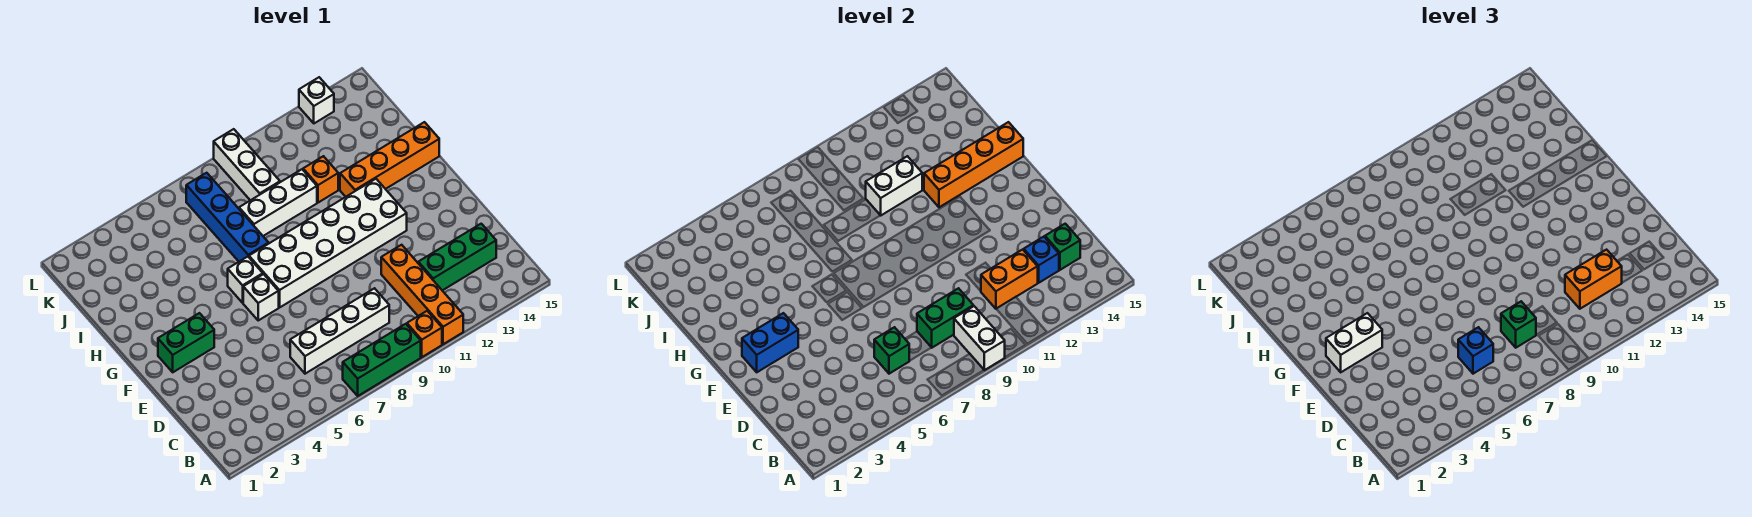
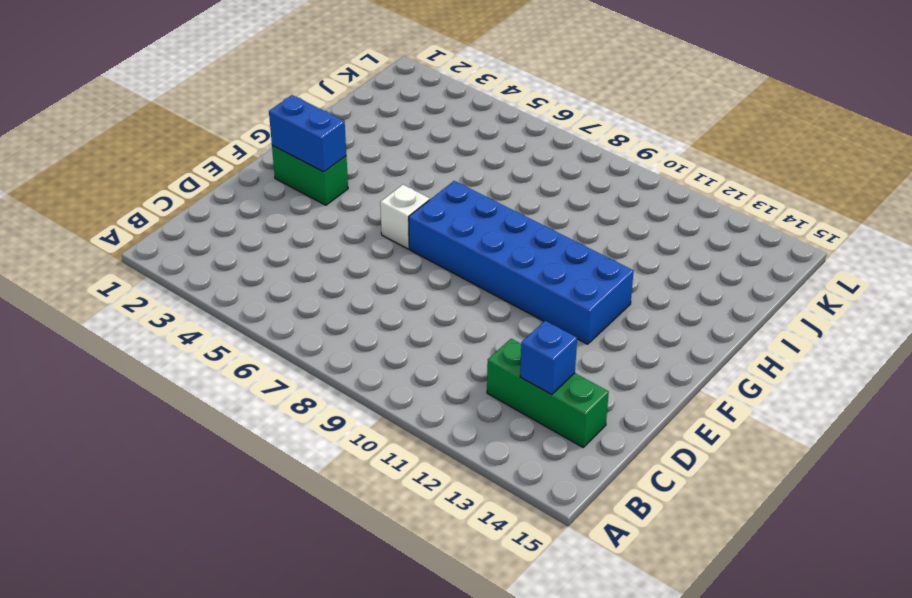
blue brick F7:G12 level 1 -> white brick F7:G12 level 1
none -> green brick A7:A9 level 1
none -> orange brick A10 level 1
none -> orange brick A11:D11 level 1

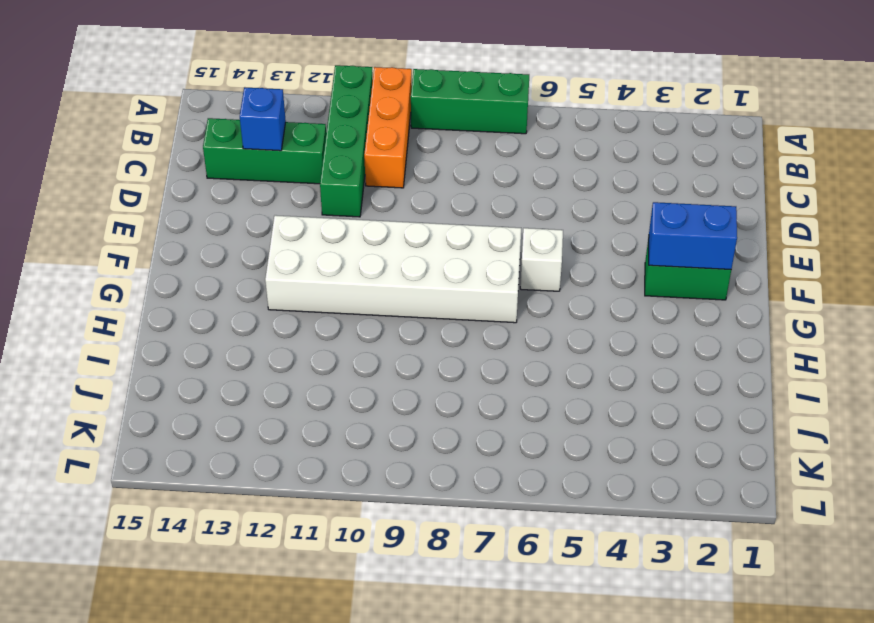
orange brick A10:C10 level 1 -> orange brick A10 level 1
green brick A11:D11 level 1 -> orange brick A11:D11 level 1
none -> white brick C6:C9 level 1
none -> white brick G6 level 1
none -> blue brick H7:K7 level 1

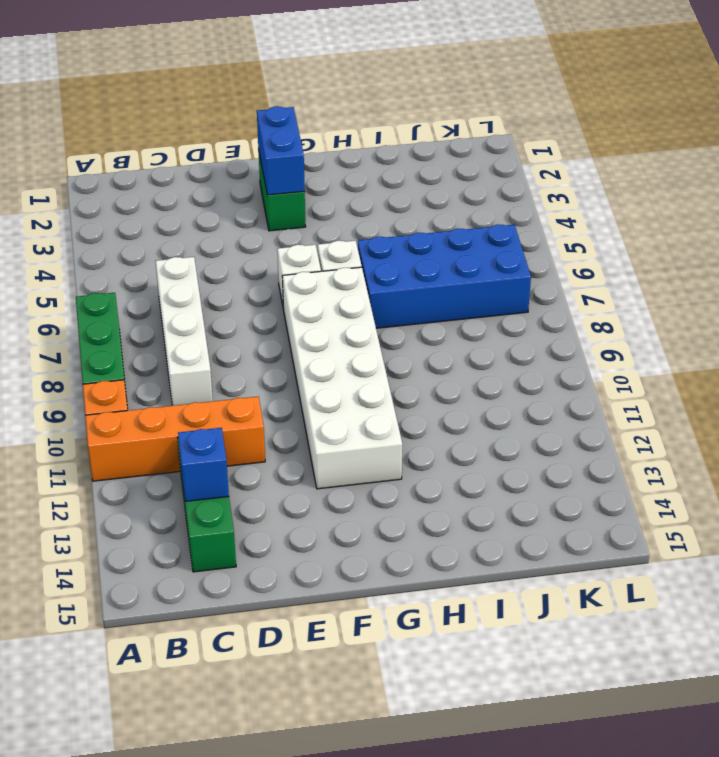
blue brick H6:K7 level 1 -> blue brick H7:K7 level 1
none -> orange brick H12:H15 level 1
none -> white brick I8:I10 level 1
none -> orange brick I11 level 1

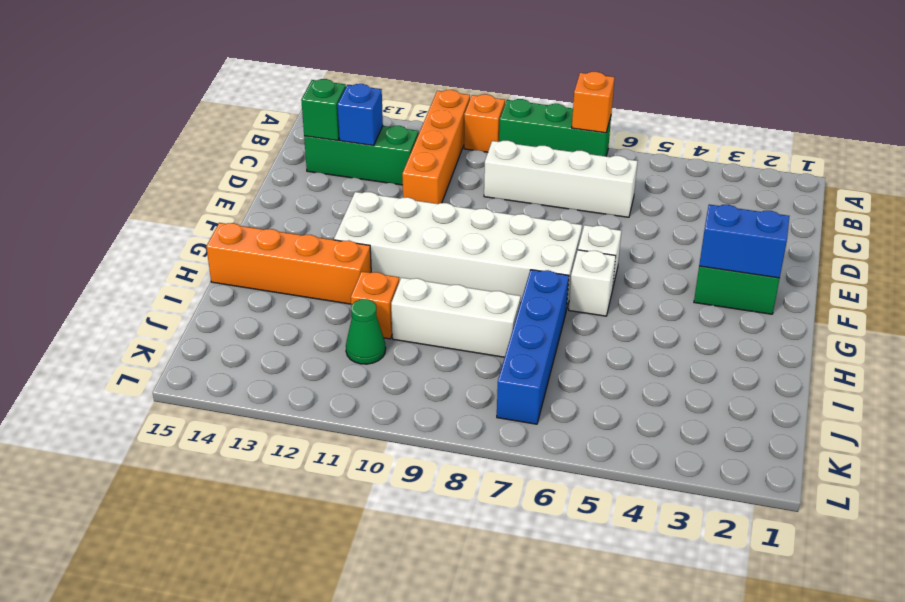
orange brick A7 level 2 -> none
green cone J11 level 1 -> none
none -> white brick J9:L9 level 1
none -> white brick L13 level 1
none -> white brick A9:B9 level 2

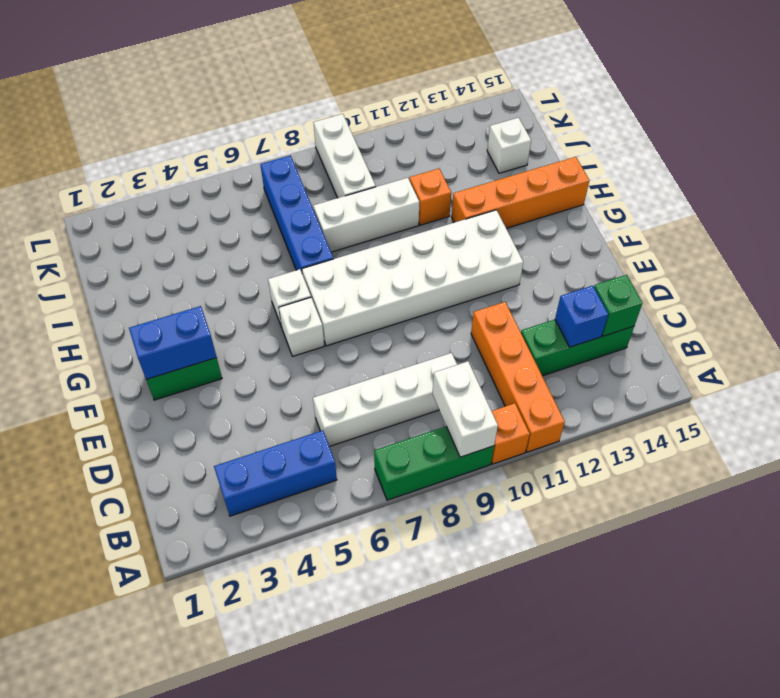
blue brick B3:B5 level 1 -> none
white brick J14 level 1 -> white brick L13 level 1
none -> green brick C6 level 2
none -> green brick C8:C9 level 2
none -> orange brick C11:C12 level 2

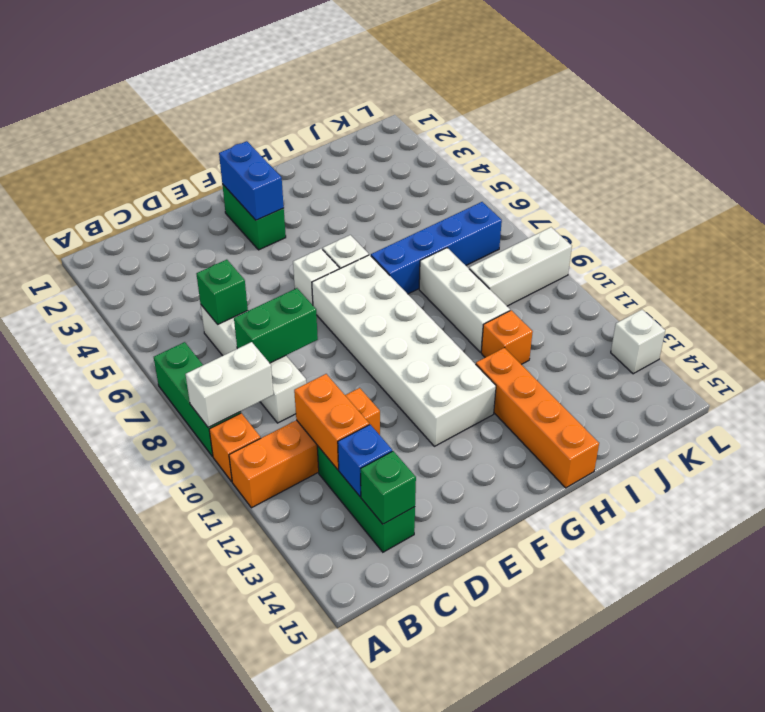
green brick C8:D8 level 2 -> green brick C8:C9 level 2
none -> orange brick H12:H15 level 2
none -> white brick I10:I11 level 2
none -> blue brick C6 level 3

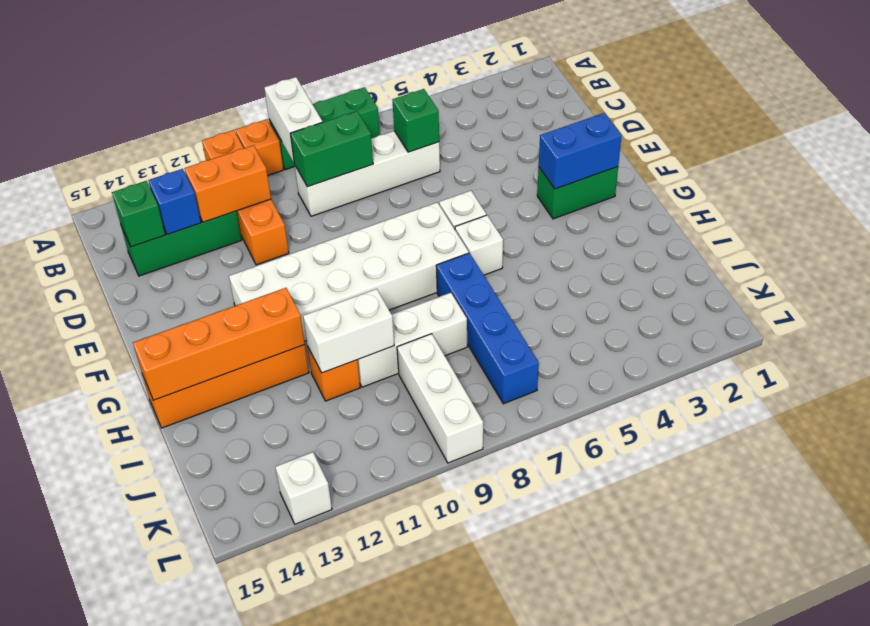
none -> blue brick C6 level 3
none -> green brick C8 level 3
none -> orange brick C11:C12 level 3

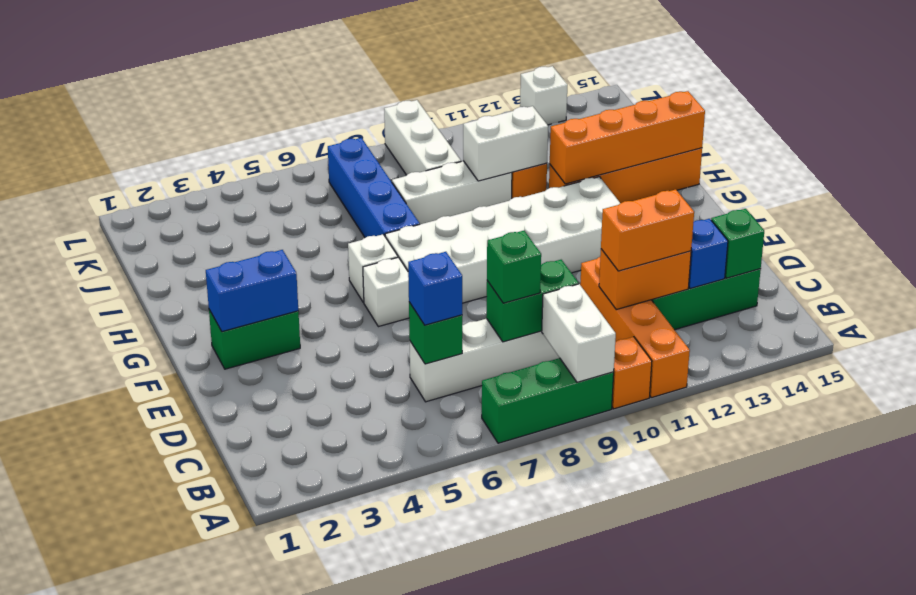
none -> white brick F2:F3 level 3

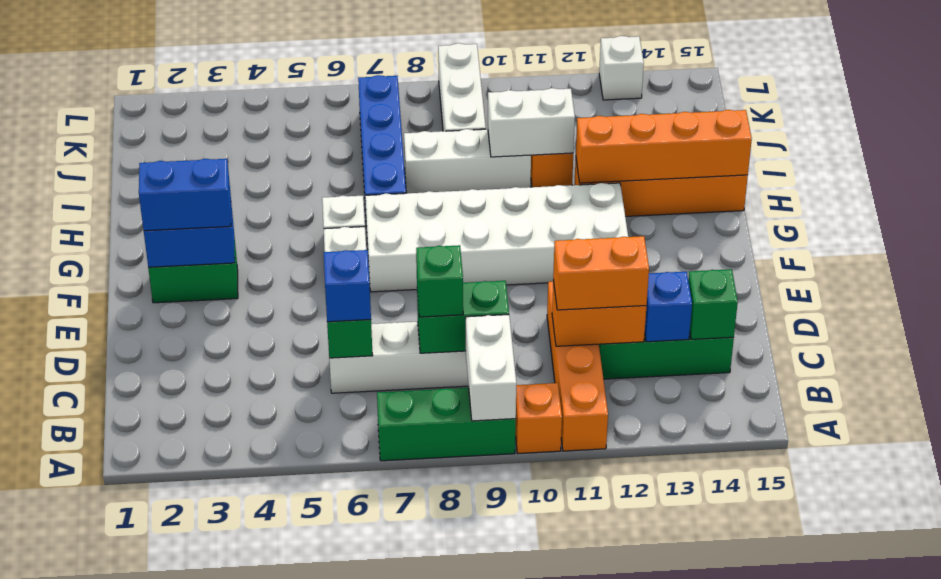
blue brick F2:F3 level 3 -> white brick F2:F3 level 3

